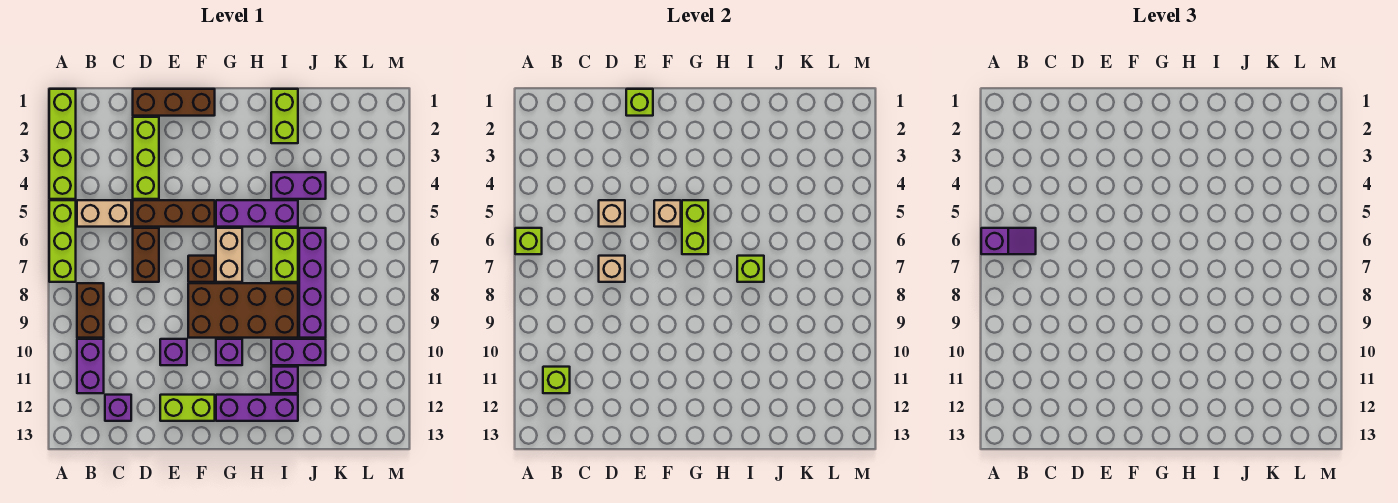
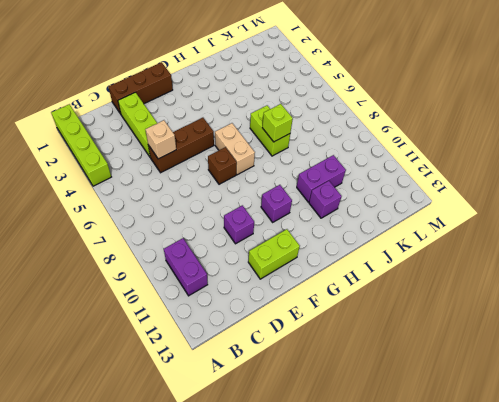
none -> lime brick A5:A7 level 1
none -> tan brick B5:C5 level 1
none -> brown brick B8:B9 level 1
none -> purple brick C12 level 1

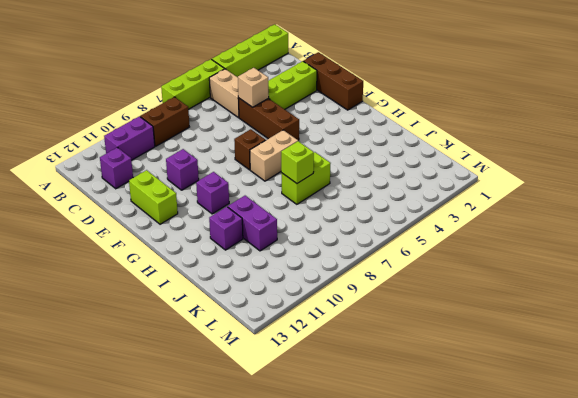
none -> brown brick D6:D7 level 1
none -> brown brick F8:I9 level 1
none -> purple brick G5:I5 level 1
none -> purple brick G12:I12 level 1

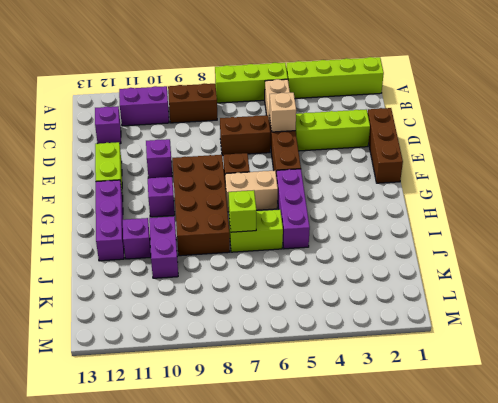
none -> lime brick I1:I2 level 1
none -> purple brick I4:J4 level 1
none -> purple brick J6:J9 level 1
none -> lime brick A6 level 2

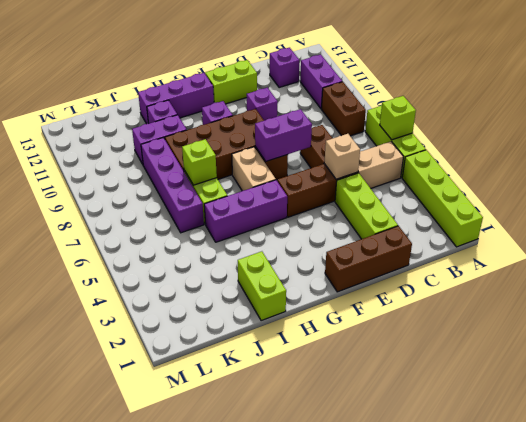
purple brick E7:F7 level 2 -> purple brick I4:J4 level 1
none -> lime brick B11 level 2
none -> tan brick D7 level 2
none -> lime brick E1 level 2
none -> tan brick F5 level 2

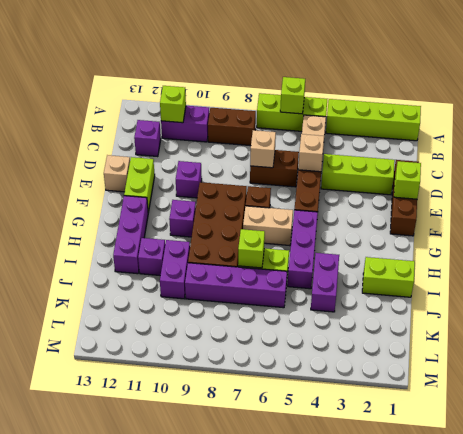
tan brick E13 level 1 -> tan brick F5 level 2
none -> lime brick G5:G6 level 2
none -> purple slope A6:B6 level 3 top A

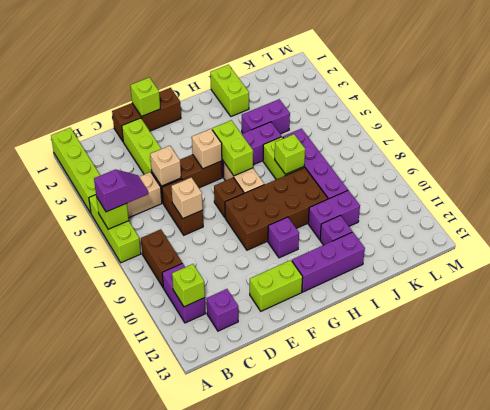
none -> purple brick E10 level 1

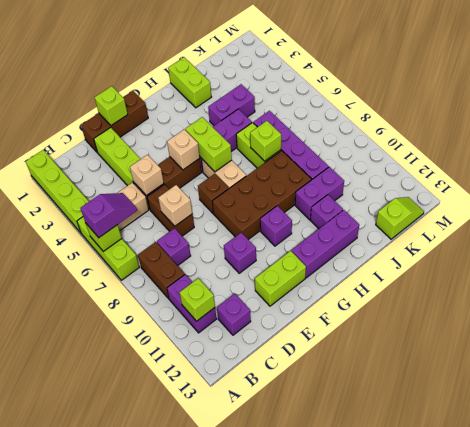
purple brick C8 level 1 -> none
lime slope K13:L13 level 1 top K -> none

